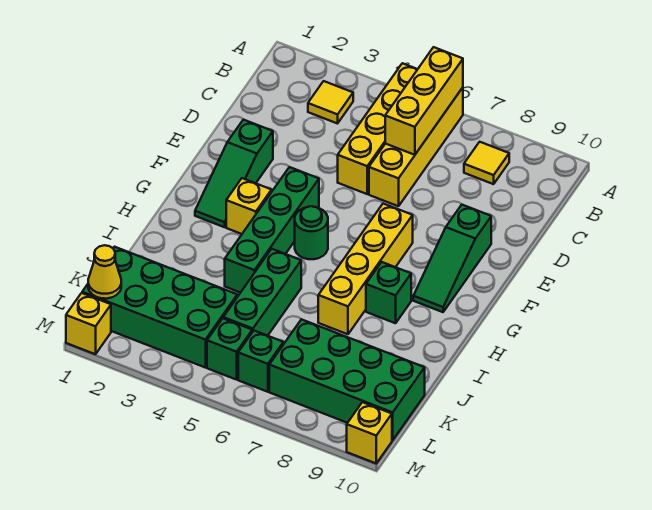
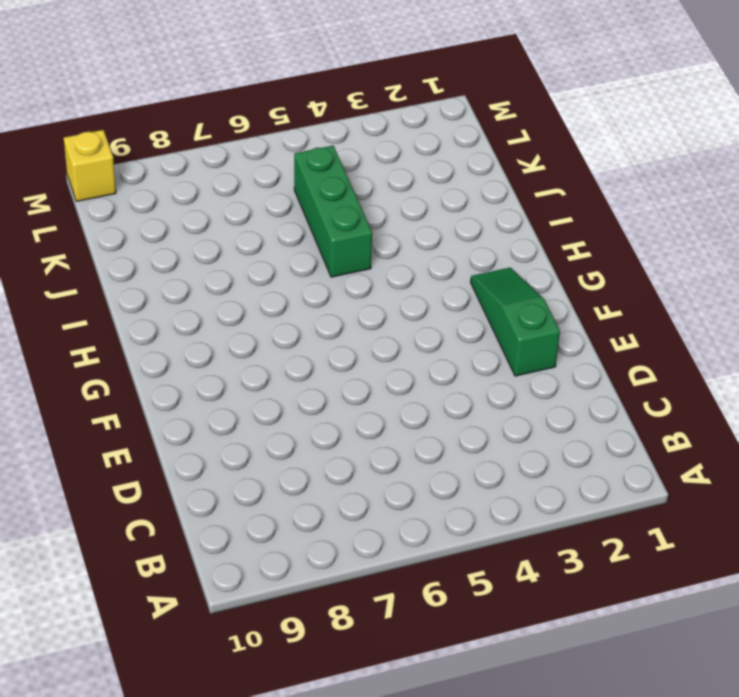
none -> yellow brick A5:D5 level 1
none -> yellow brick A6:D6 level 1
none -> yellow tile B3 level 1

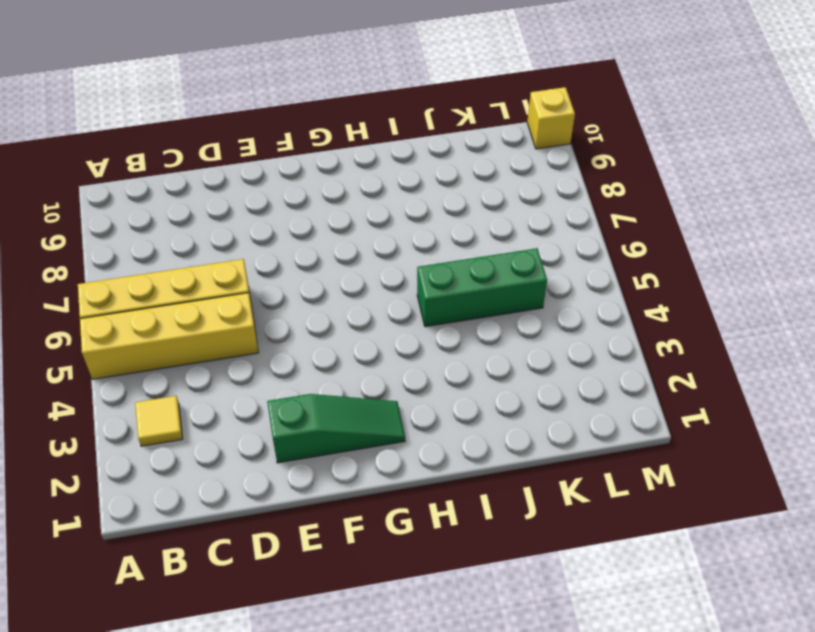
none -> yellow tile B8 level 1
none -> green slope E9:G9 level 1 top E
none -> green brick F4:I4 level 1

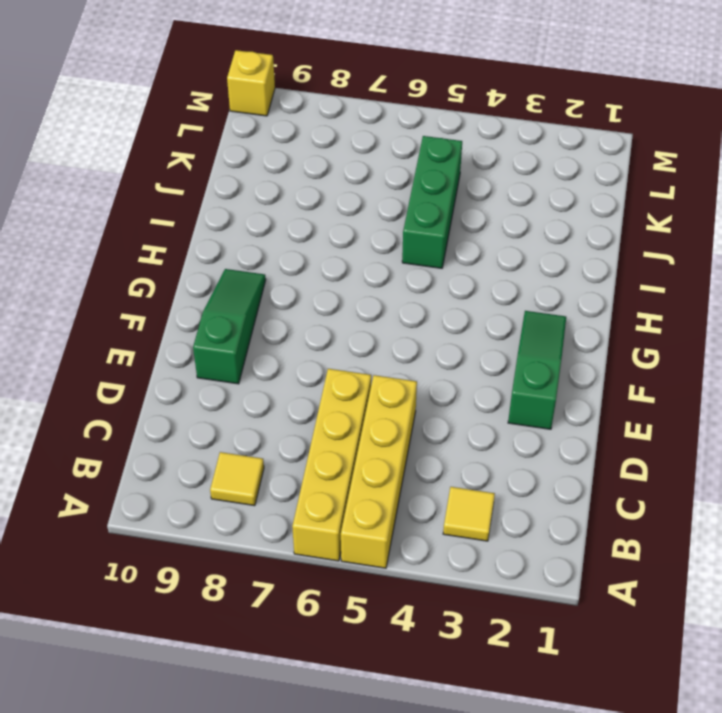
none -> green brick F4:I4 level 1
none -> yellow brick F7:I7 level 1
none -> yellow brick G3 level 1

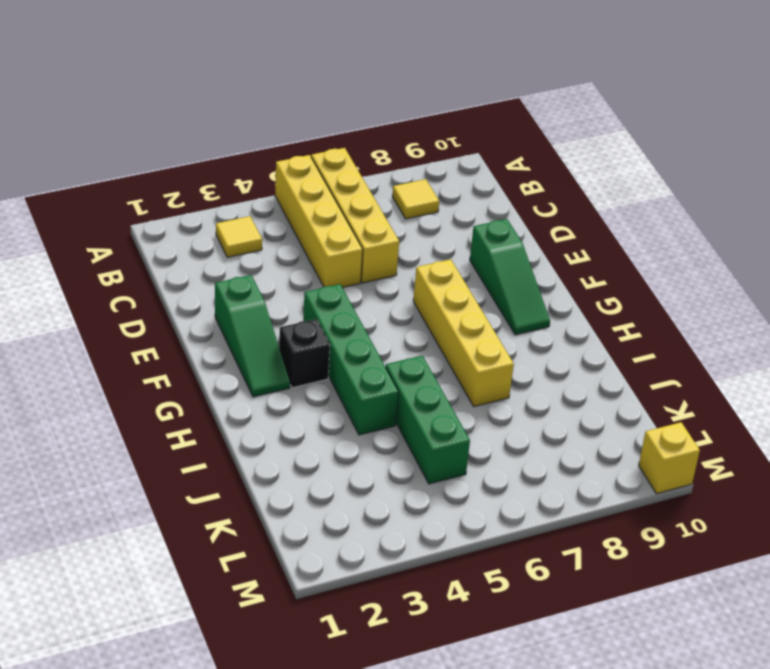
black brick G3 level 1 -> yellow brick G3 level 1
none -> green round brick G5 level 1
none -> green brick H8 level 1
none -> green brick K1:L4 level 1

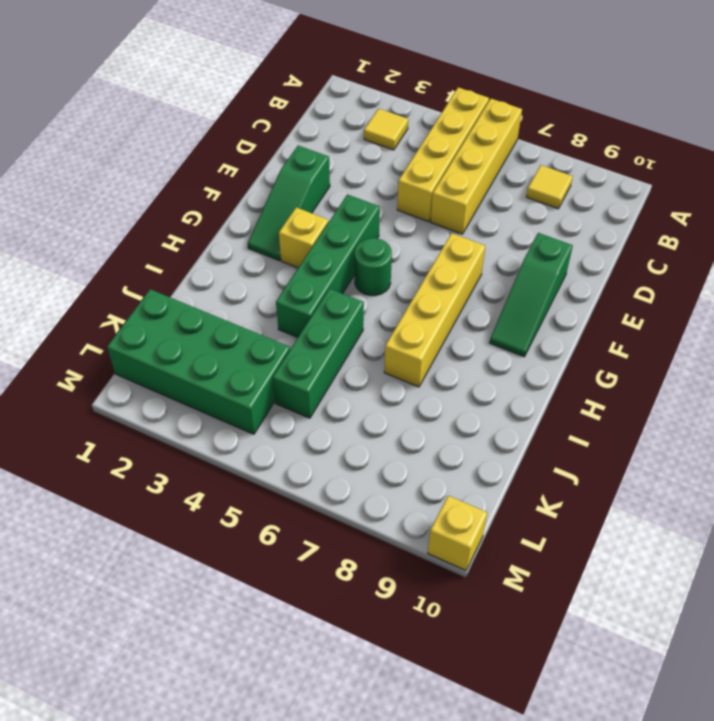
none -> green brick H8 level 1
none -> green brick K7:L10 level 1
none -> green brick L5 level 1

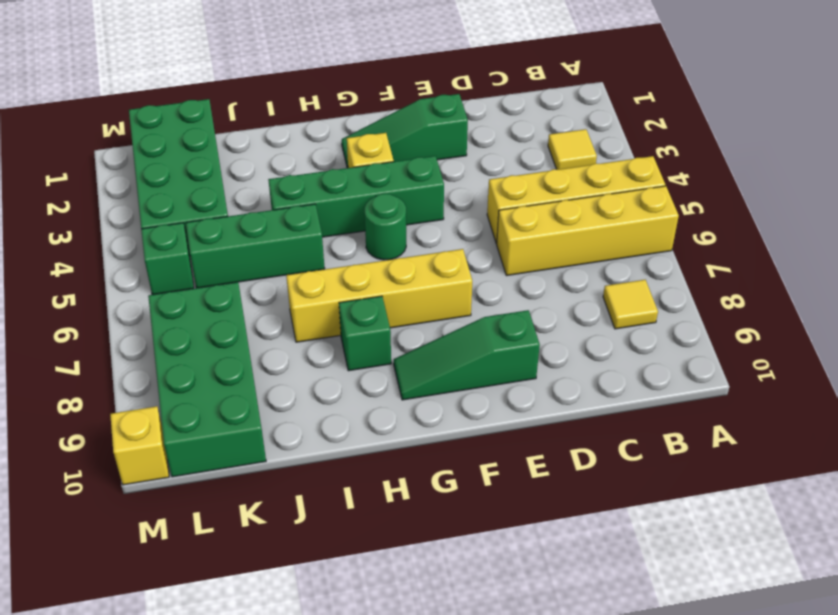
none -> green brick L6 level 1
none -> yellow brick M1 level 1
none -> yellow brick A6:C6 level 2

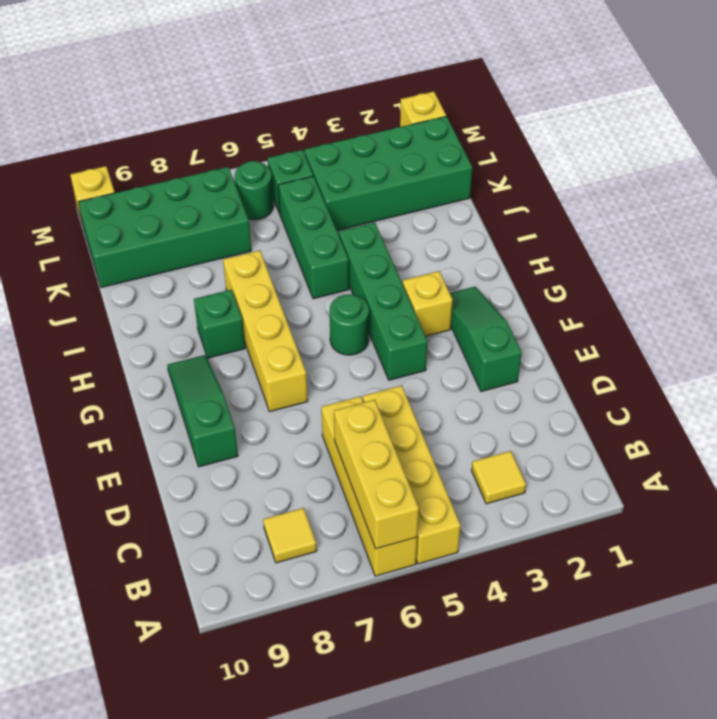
green round brick L6 level 1 -> green brick L6 level 1
none -> yellow cone L1 level 2

